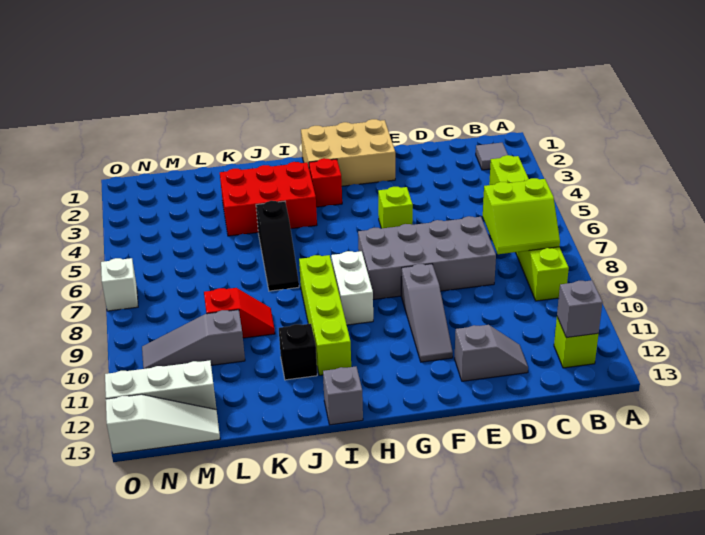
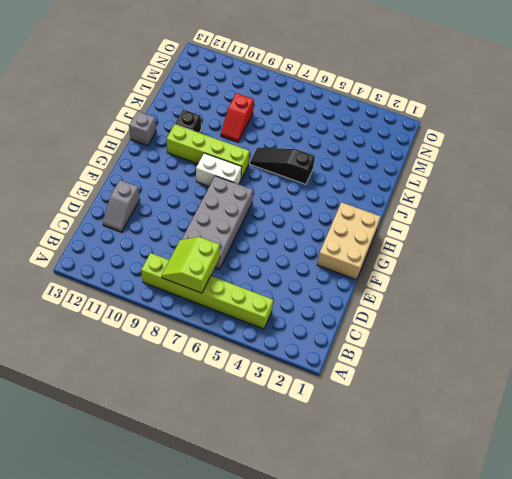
none -> grey tile B2 level 1
none -> lime brick B12 level 1
none -> lime brick F5 level 1

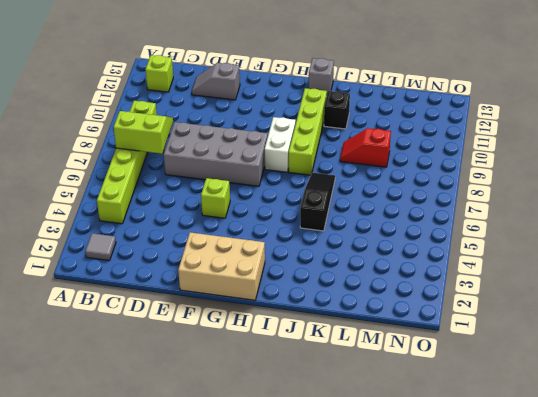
none -> grey slope F9:F11 level 1 top 9
none -> red brick H3 level 1
none -> red brick I3:K4 level 1

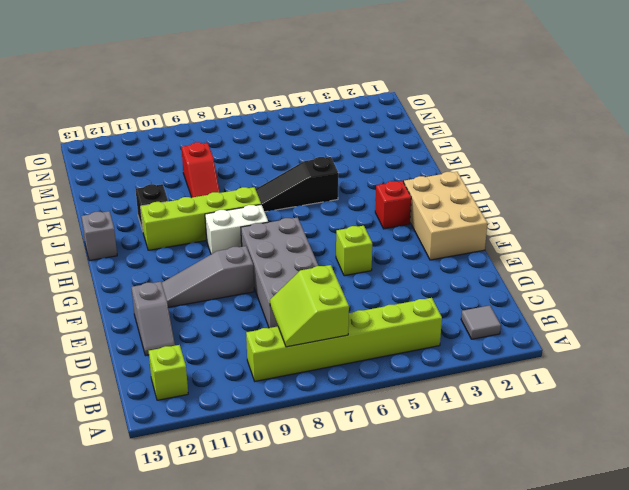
none -> red brick I3:K4 level 1
none -> grey slope L10:N10 level 1 top L
none -> white brick M12:O12 level 1

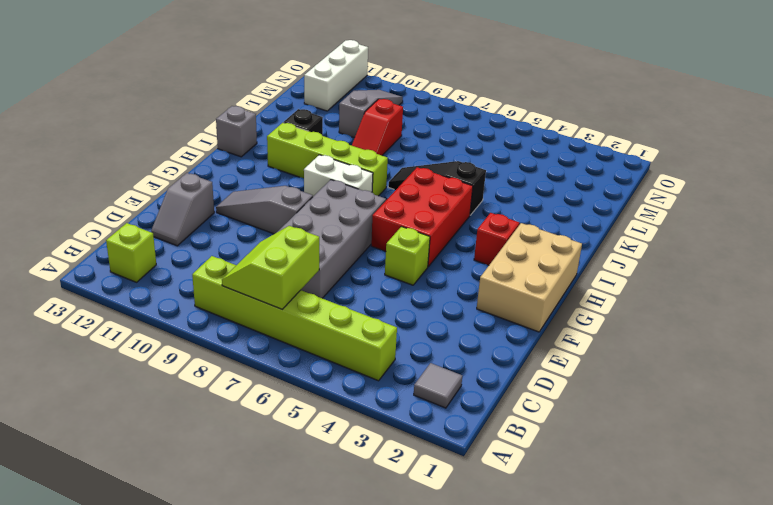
red brick G5:I6 level 1 -> red brick I3:K4 level 1
none -> white slope M13:O13 level 1 top O
none -> white brick O7 level 1
none -> grey brick B12 level 2

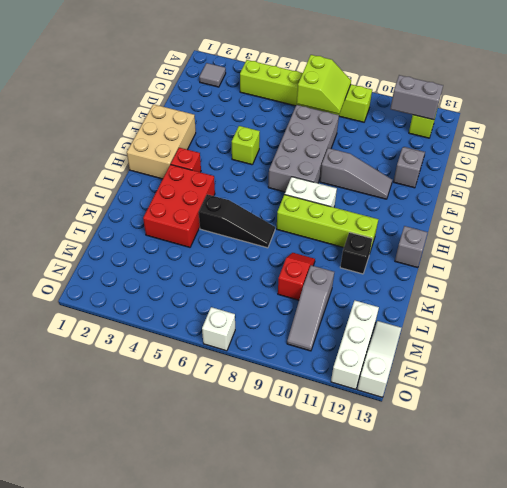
grey brick B11:B12 level 2 -> grey brick B12 level 2

